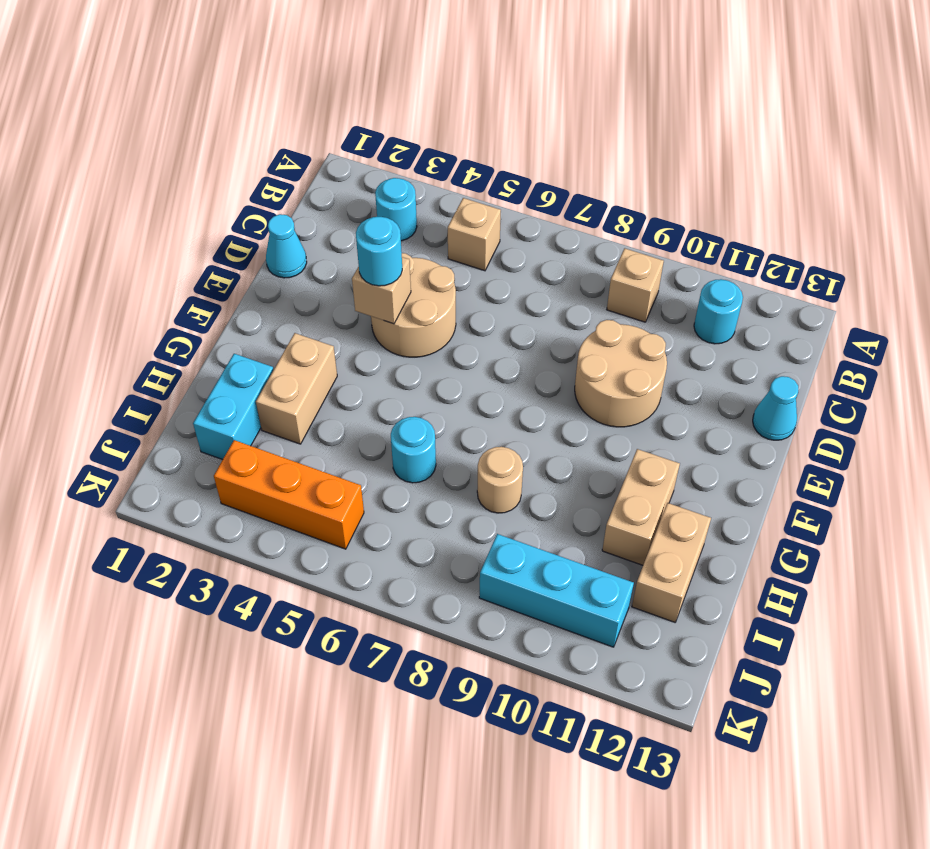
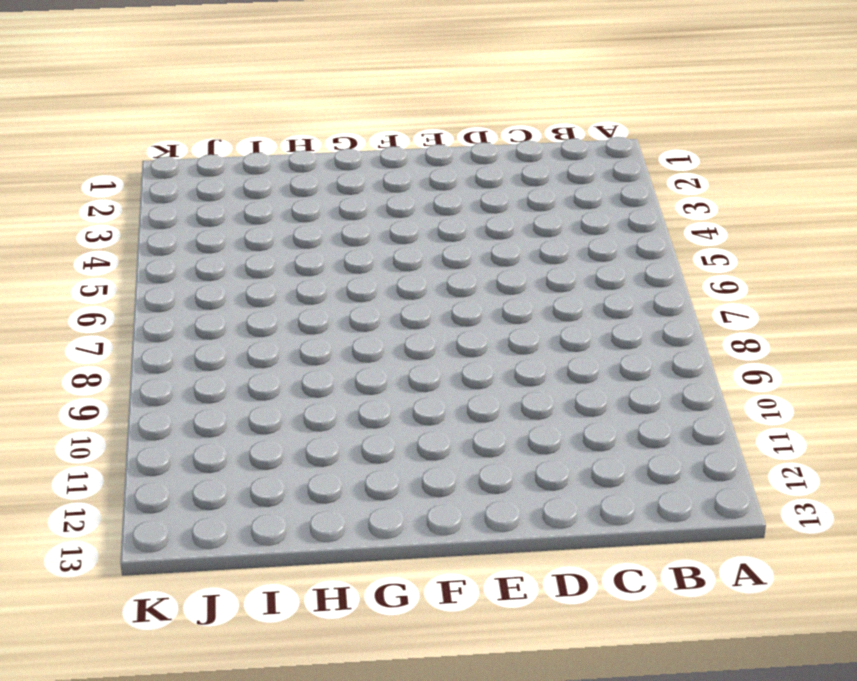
none -> cyan round brick B3 level 1
none -> tan brick B5 level 1
none -> tan brick B9 level 1

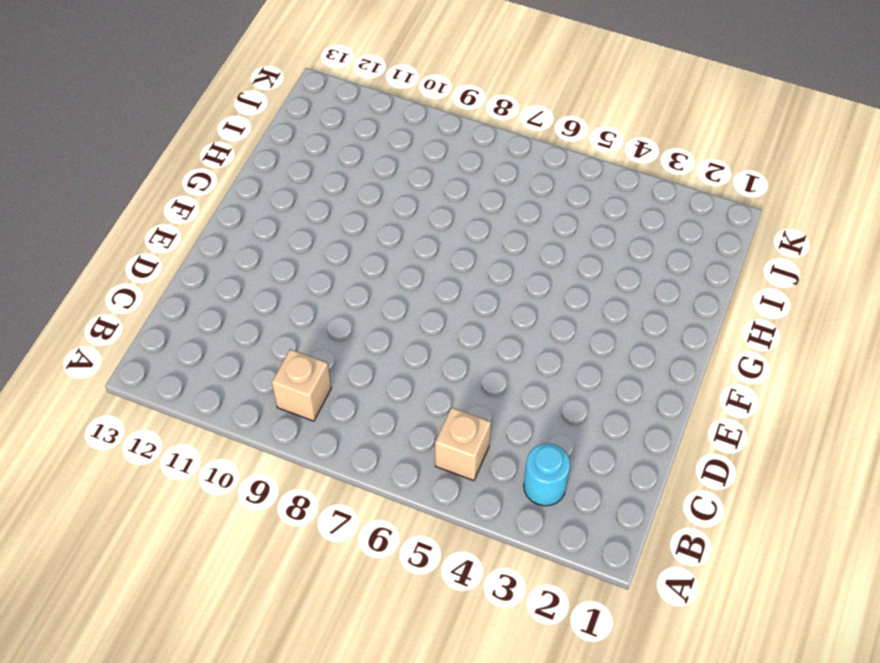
none -> cyan round brick B11 level 1
none -> cyan cone D1 level 1
none -> tan round brick D4:E5 level 1

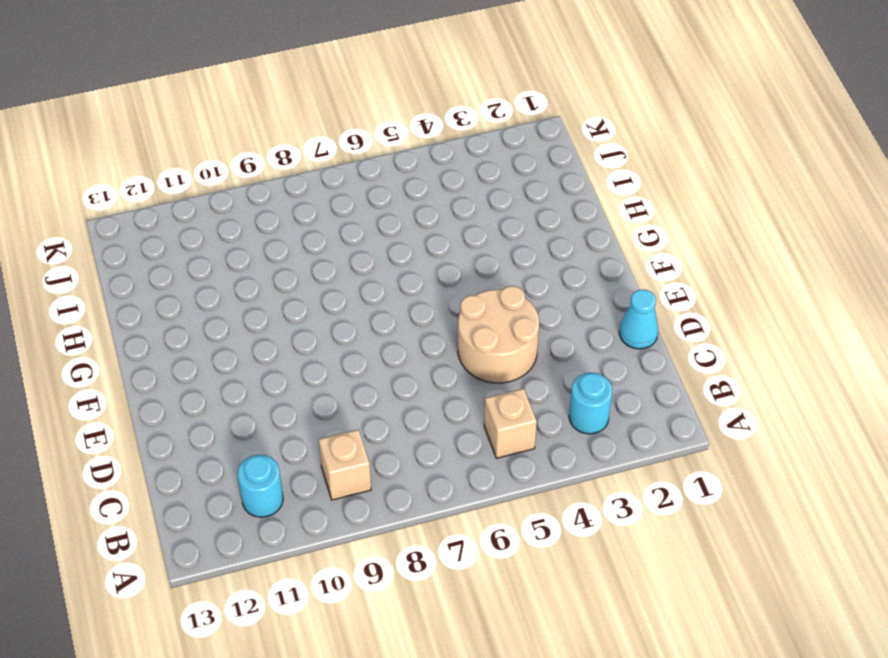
none -> tan round brick D9:E10 level 1
none -> cyan cone D13 level 1
none -> tan brick G3:H3 level 1

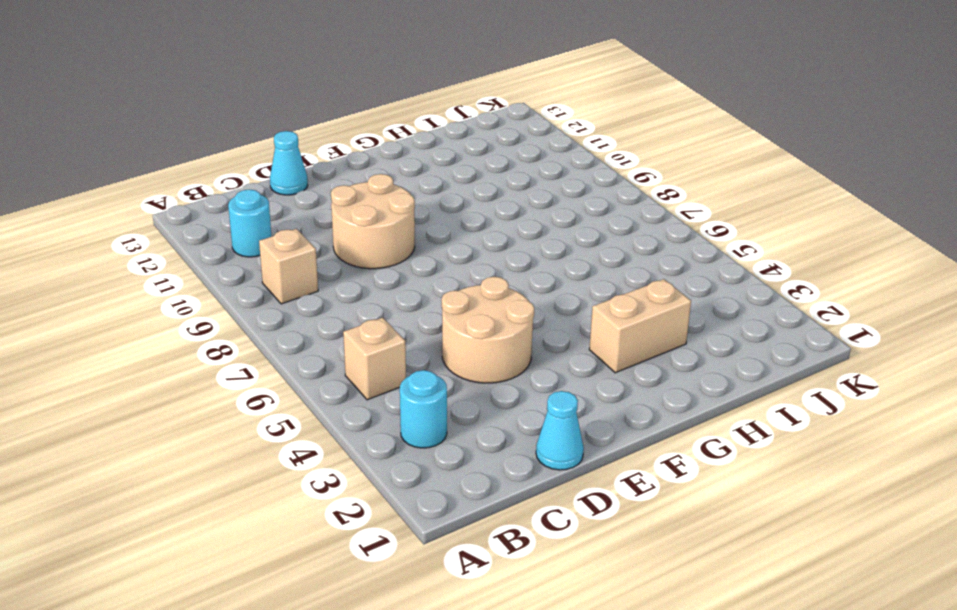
none -> tan brick G11:H11 level 1
none -> cyan brick H2:I2 level 1
none -> cyan round brick H6 level 1

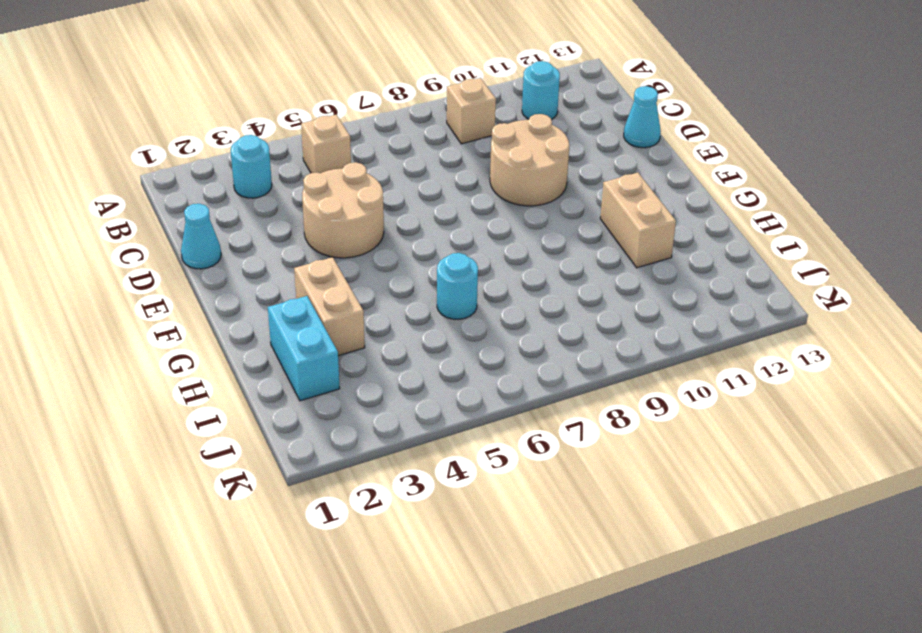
none -> tan round brick H8 level 1
none -> tan brick H12:I12 level 1
none -> orange brick J3:J5 level 1

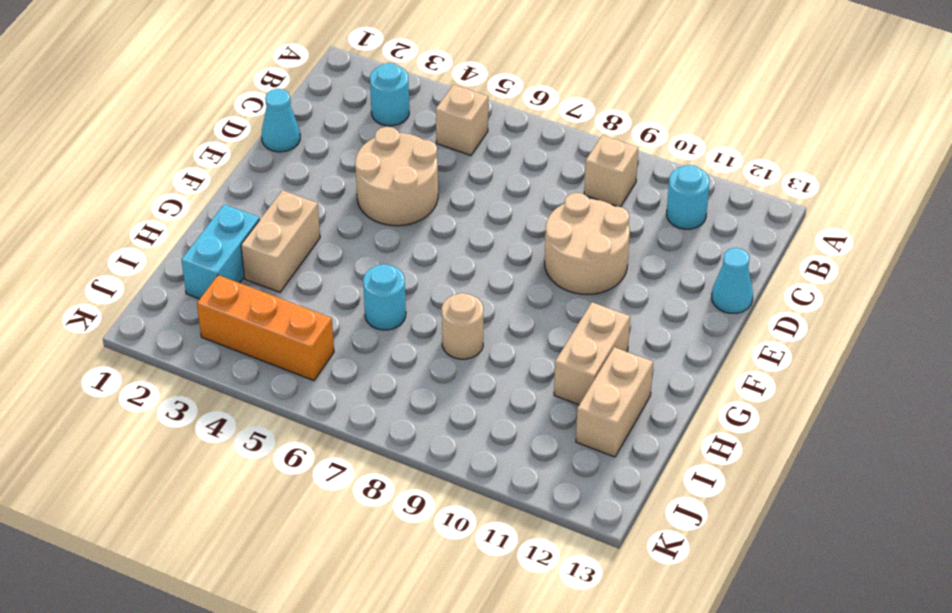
none -> cyan brick J9:J11 level 1
none -> tan brick E4 level 2
none -> cyan round brick E4 level 3

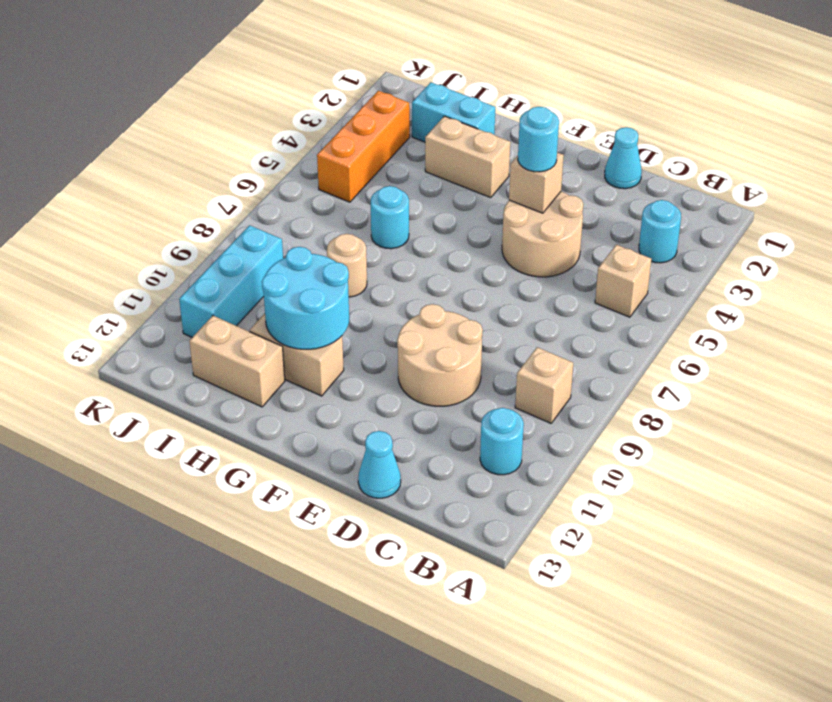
cyan round brick G10:H11 level 2 -> none

